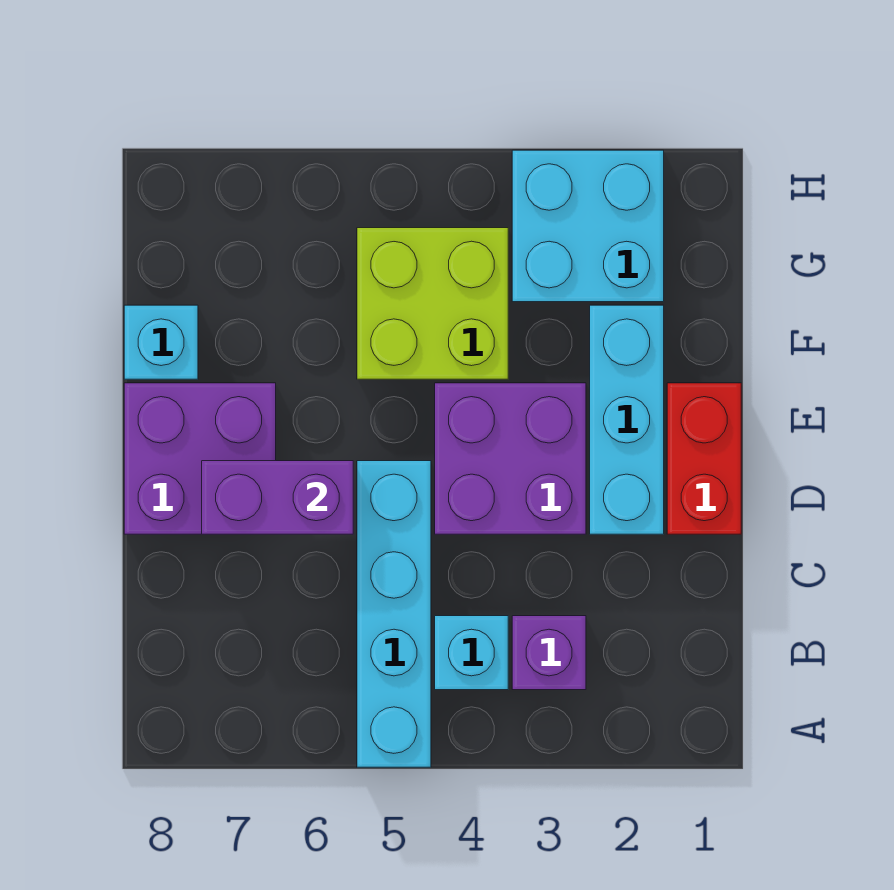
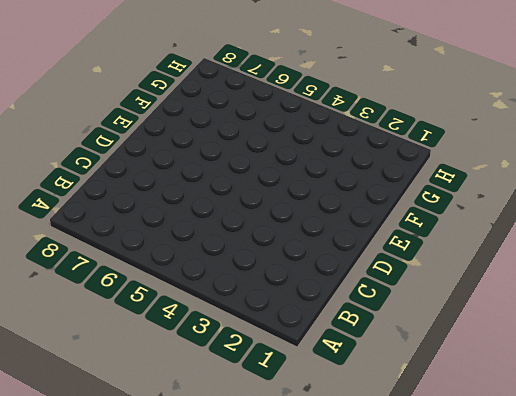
none -> cyan brick A5:D5 level 1
none -> purple brick B3 level 1

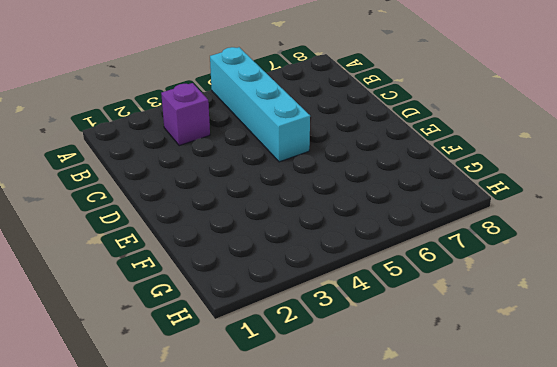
none -> cyan brick B4 level 1
none -> red brick D1:E1 level 1

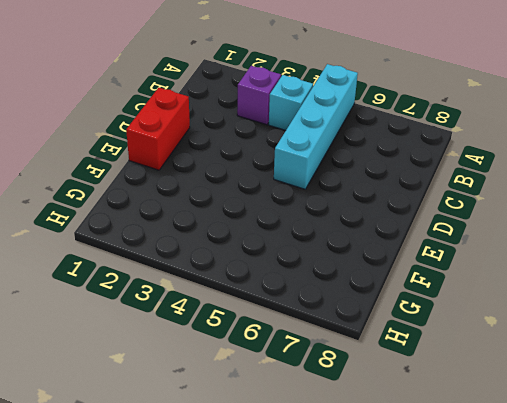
none -> cyan brick D2:F2 level 1
none -> purple brick D3:E4 level 1

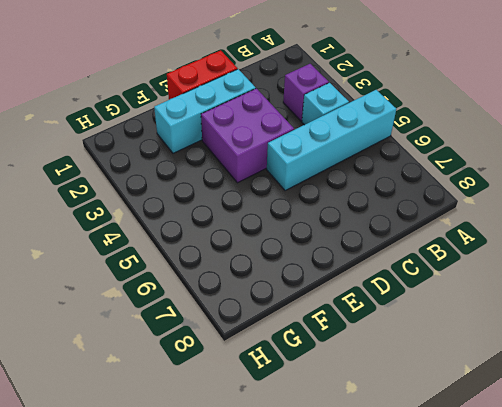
none -> purple brick D7:E8 level 1
none -> lime brick F4:G5 level 1

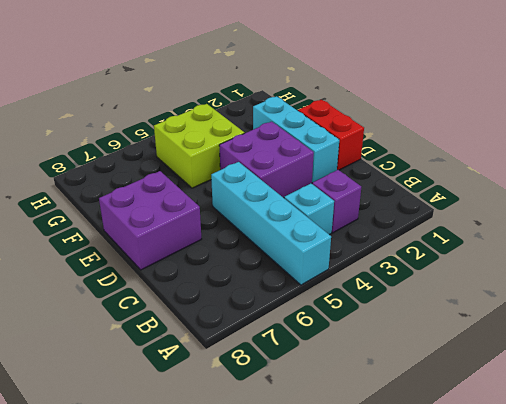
none -> cyan brick F8 level 1
none -> cyan brick G2:H3 level 1

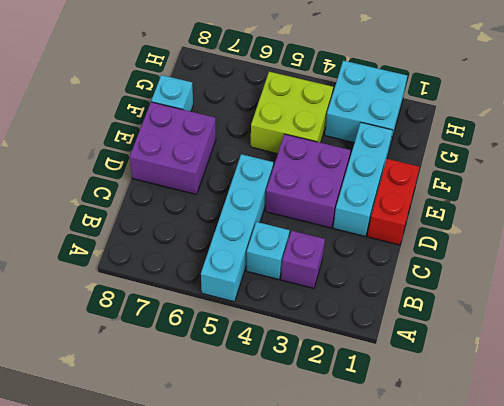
none -> purple brick D6:D7 level 2

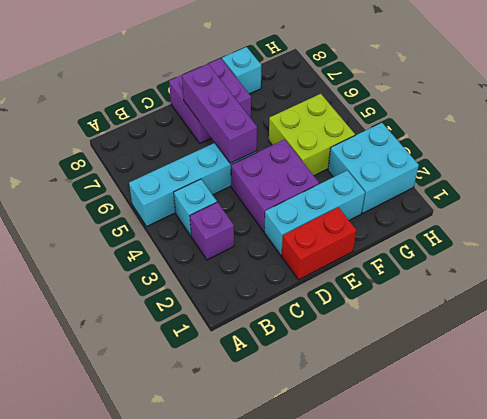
purple brick D5:D7 level 2 -> purple brick D6:D7 level 2

